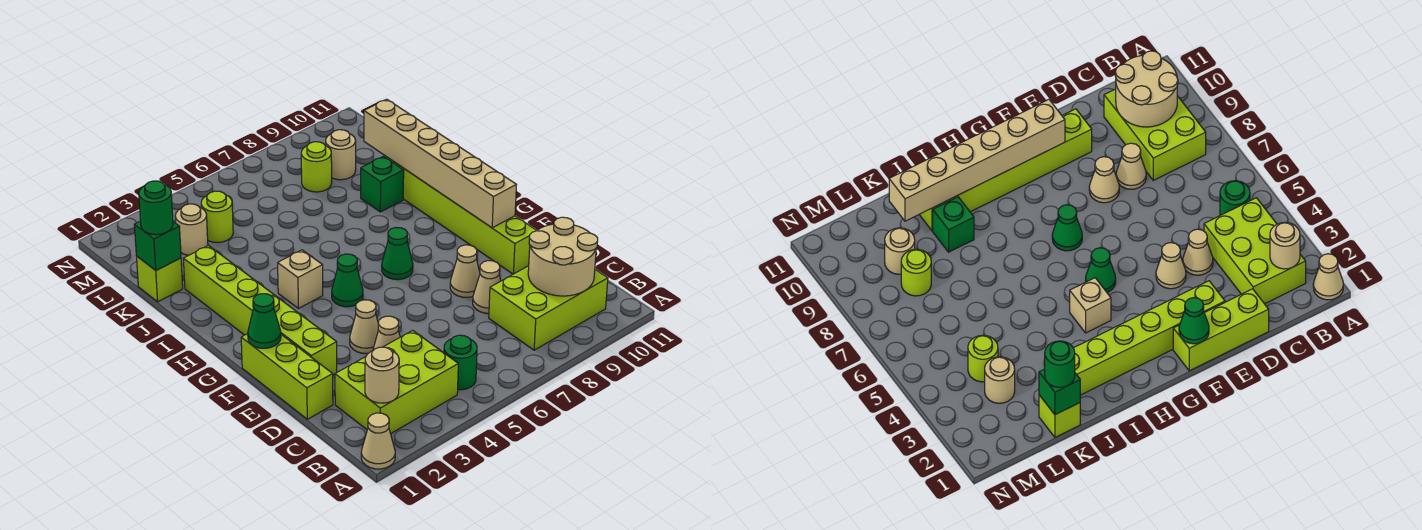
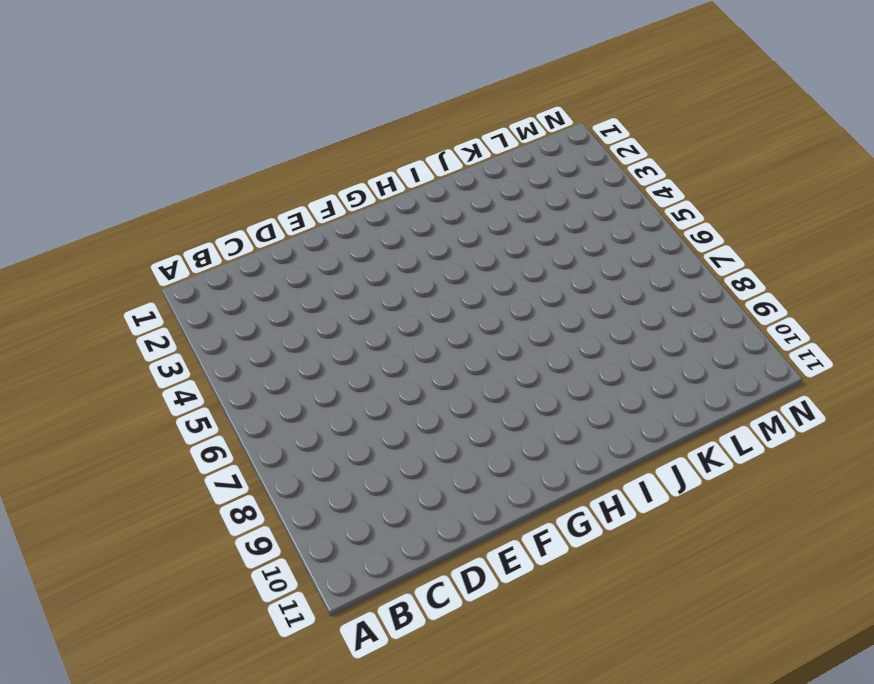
none -> tan cone A1 level 1
none -> lime brick B2:C4 level 1
none -> green round brick B5 level 1

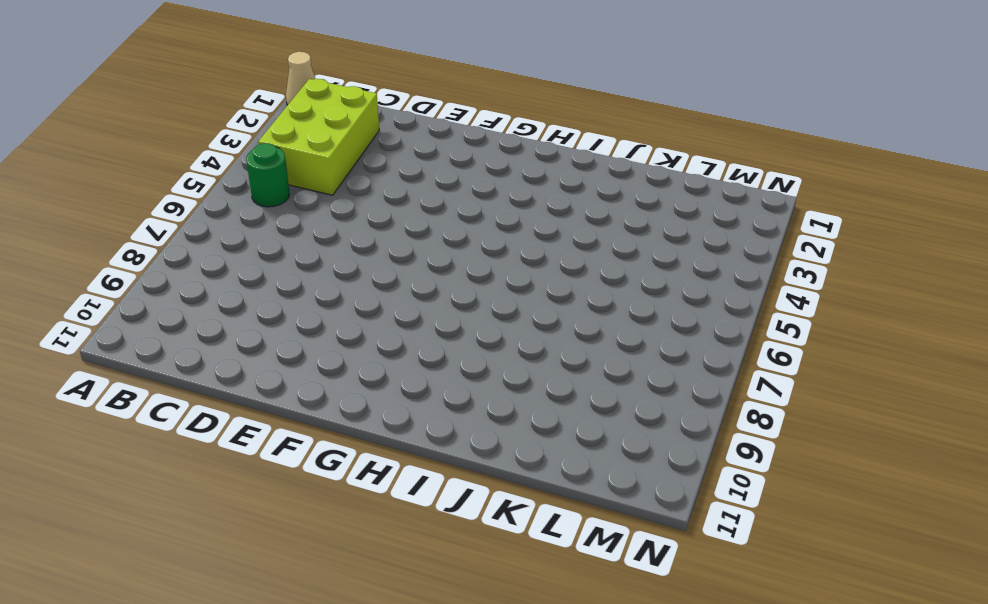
none -> lime brick B8:C10 level 1
none -> lime brick D1:F1 level 1
none -> tan cone D4 level 1

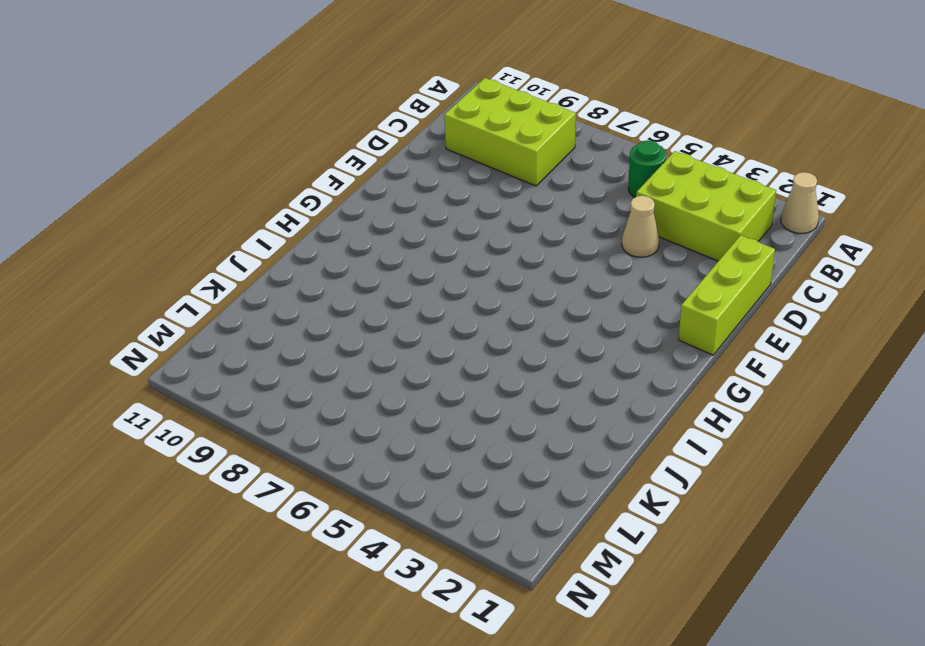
none -> tan cone D8 level 1
none -> lime brick E2:J2 level 1
none -> tan cone E4 level 1

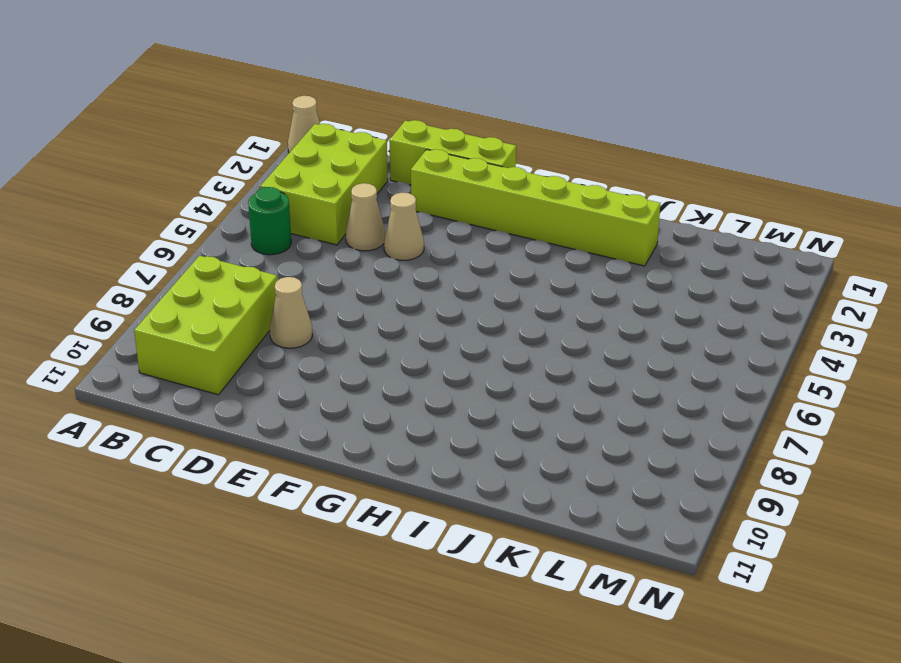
none -> tan cone E8 level 1
none -> lime brick E10:J10 level 1
none -> green cone G5 level 1

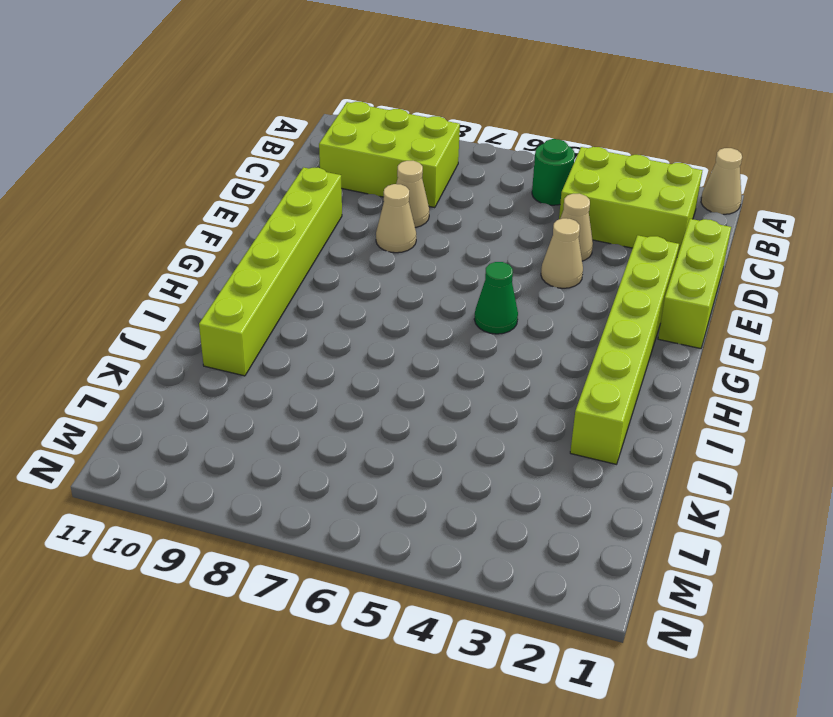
none -> green cone G7 level 1
none -> tan brick H4 level 1
none -> green brick J9 level 1

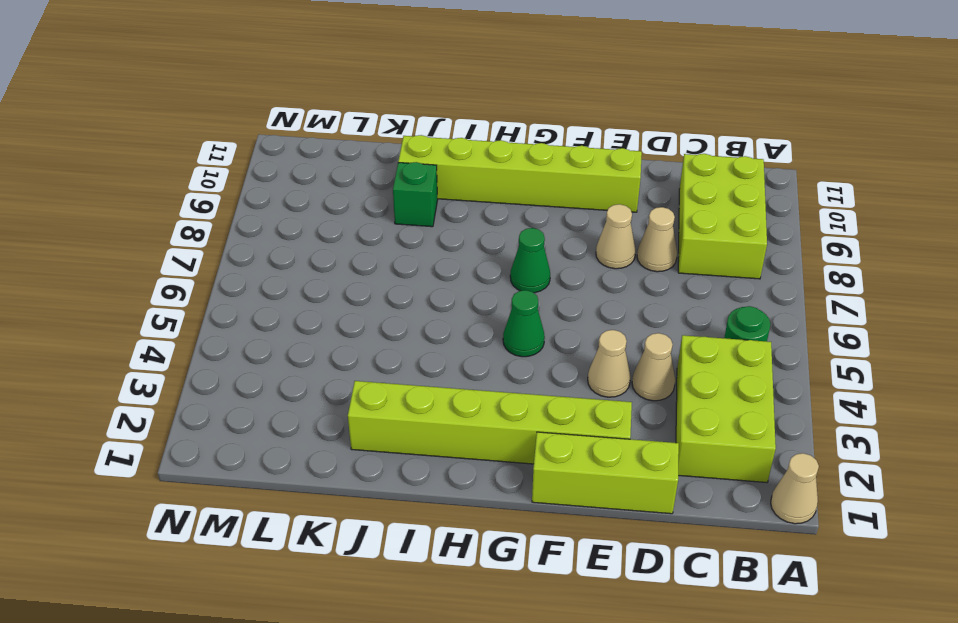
none -> tan brick H4 level 1
none -> lime brick K1 level 1
none -> tan round brick L3 level 1

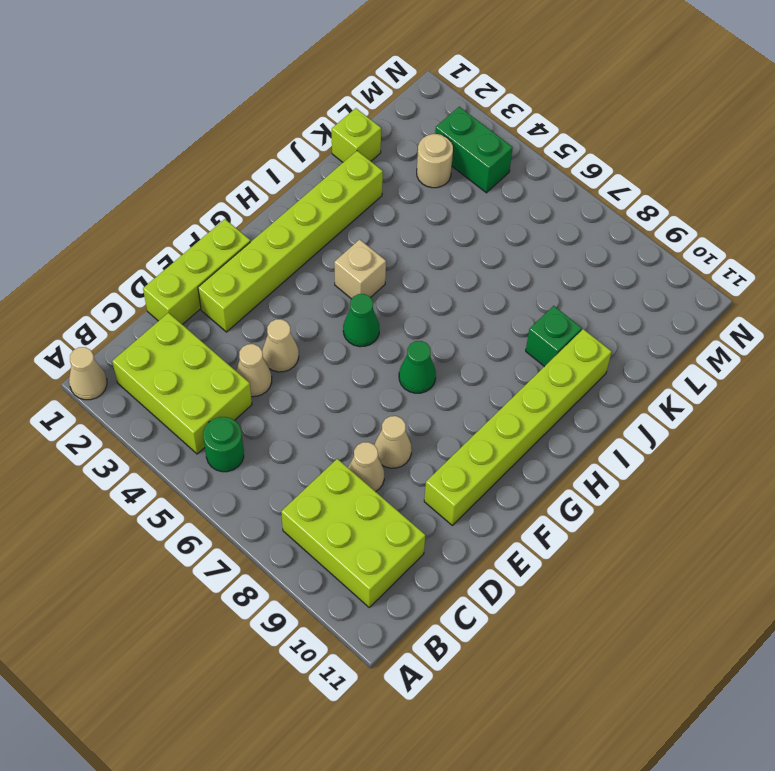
green brick M3:M4 level 1 -> none
none -> lime round brick L4 level 1
none -> lime round brick L8 level 1
none -> tan round brick L9 level 1

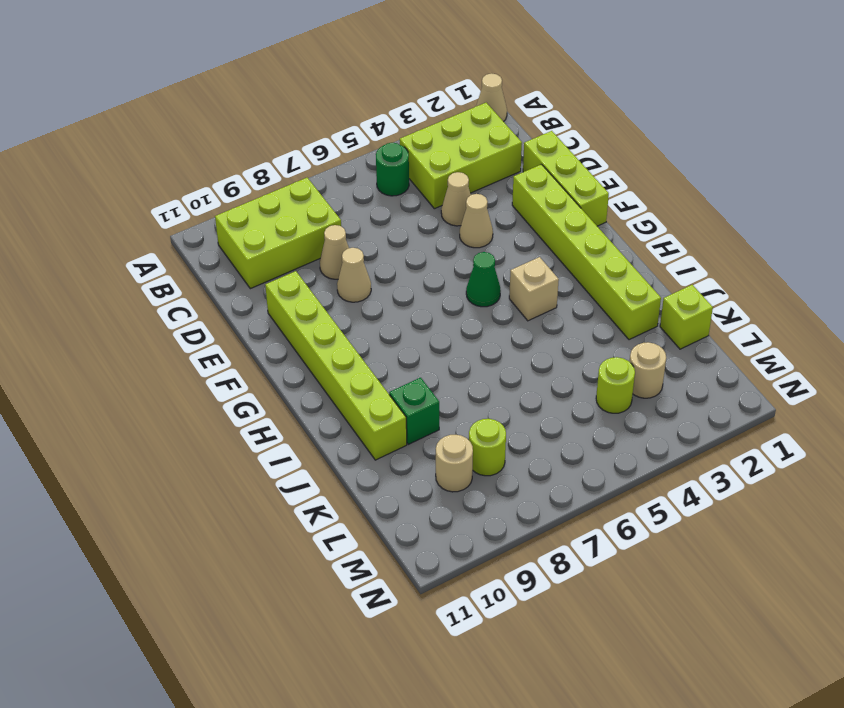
none -> green cone G7 level 1
none -> tan round brick B2 level 2
none -> tan round brick B9:C10 level 2

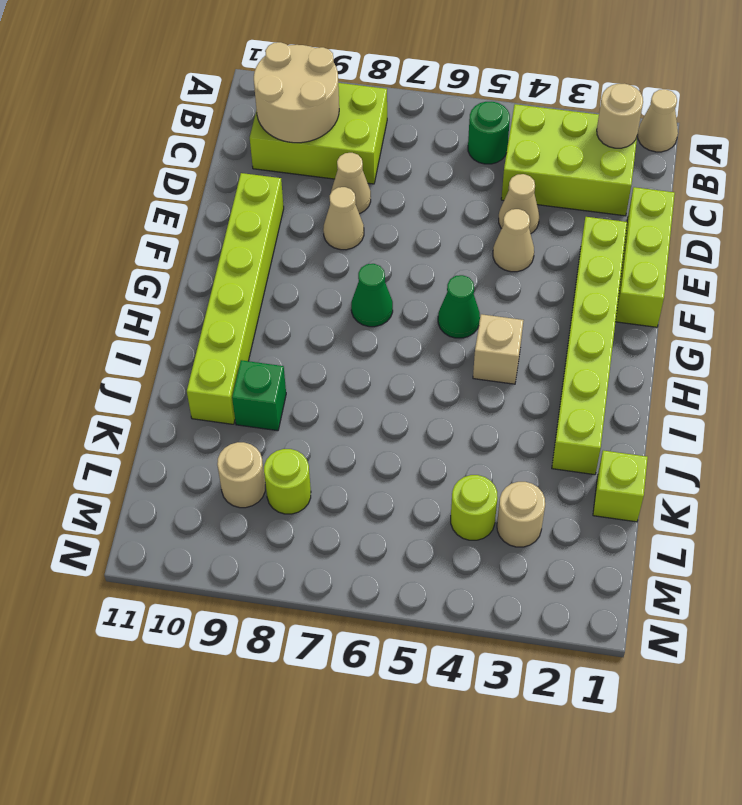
none -> green cone F1 level 2
none -> tan brick F10:K10 level 2
none -> green brick K1 level 2

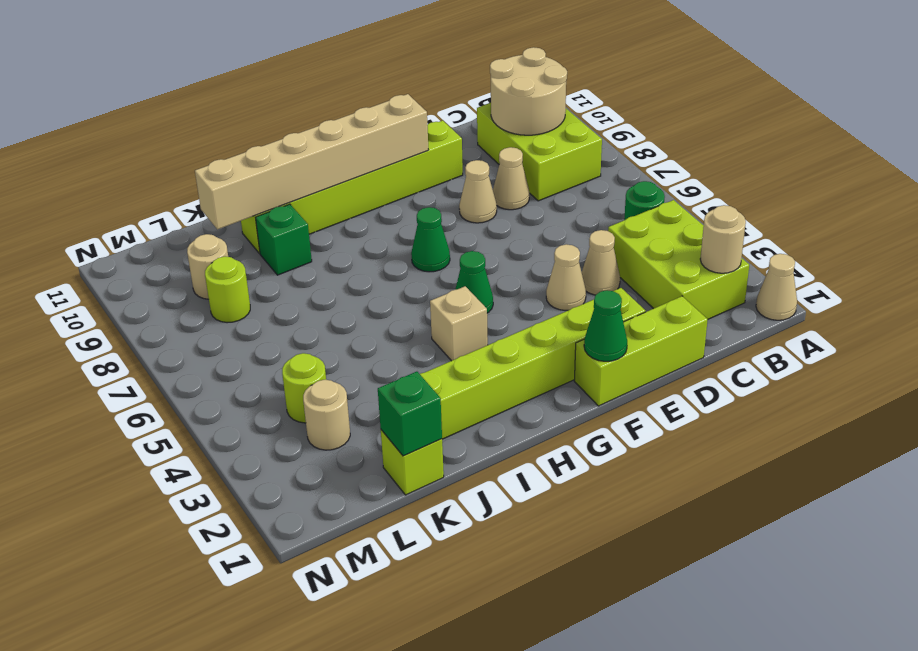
none -> green round brick K1 level 3

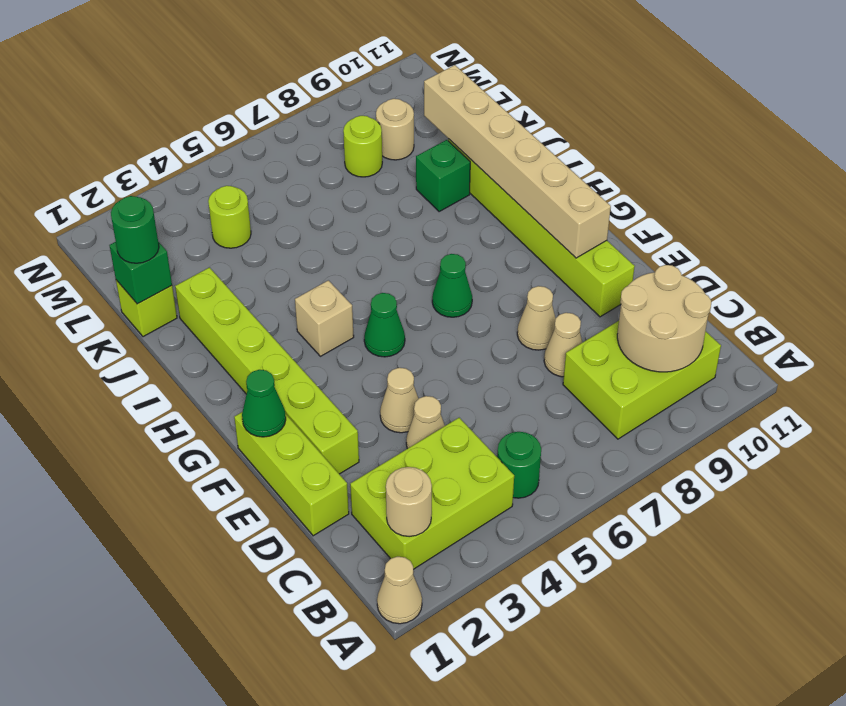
none -> tan round brick L3 level 1

